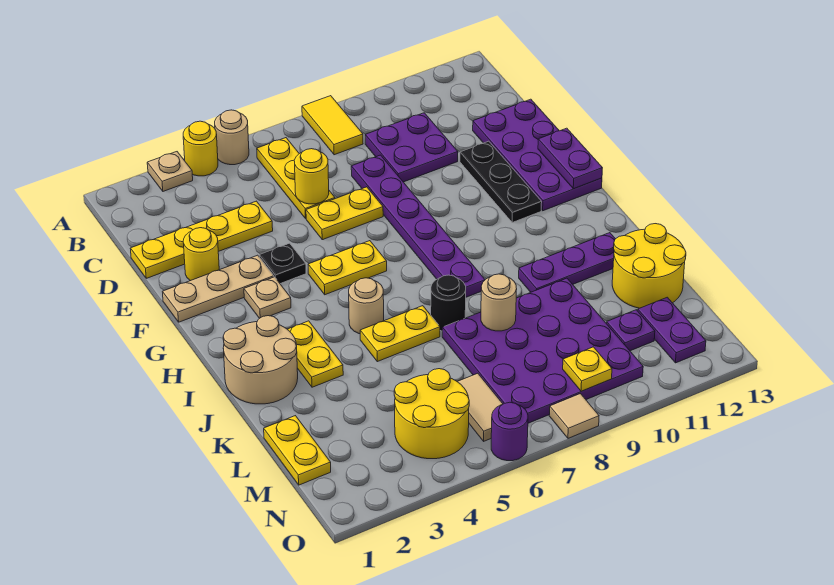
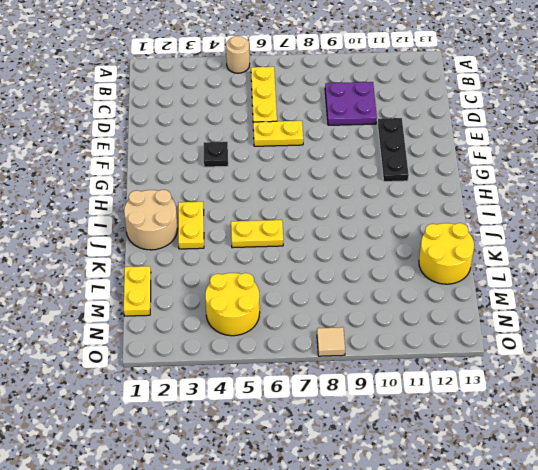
none -> tan plate A3 level 1
none -> yellow round brick A4 level 1
none -> yellow tile A8:B8 level 1
none -> yellow plate D1:D4 level 1

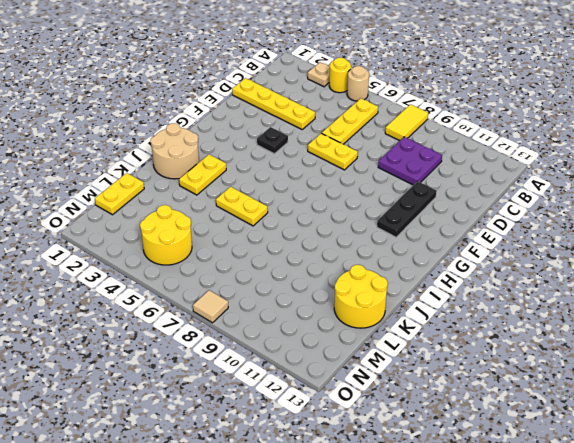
none -> purple plate D8:I8 level 1
none -> purple plate D12:G13 level 1
none -> yellow round brick E2 level 1
none -> tan plate F1:F3 level 1

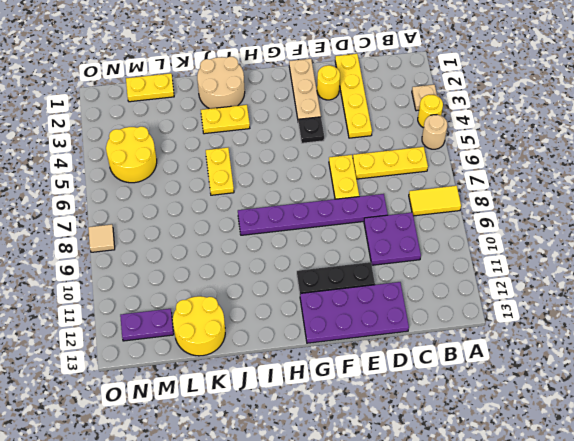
none -> tan plate G3 level 1
none -> yellow plate G5:G6 level 1
none -> tan round brick I5 level 1
none -> black round brick J7 level 1

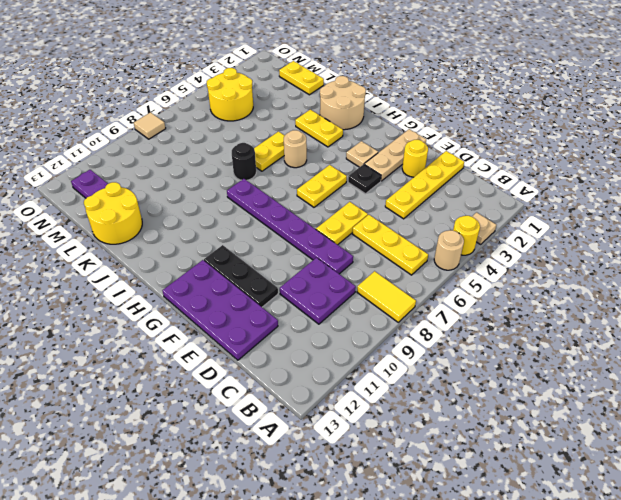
none -> purple plate J10:J12 level 1
none -> purple plate K7:N10 level 1
none -> tan tile M6:N6 level 1
none -> purple plate M11 level 1

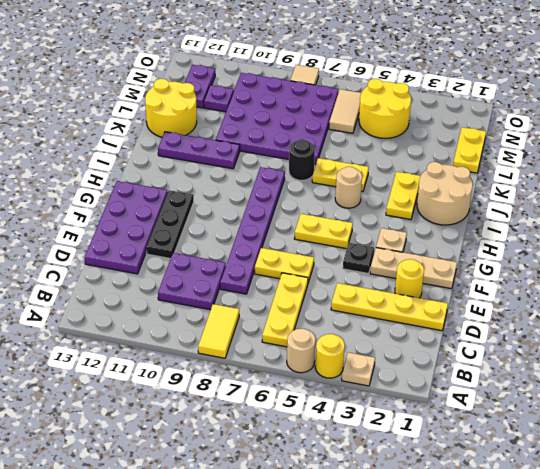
none -> purple round brick O6 level 1
none -> yellow round brick D6 level 2
none -> purple plate F13:G13 level 2
none -> tan round brick K8 level 2

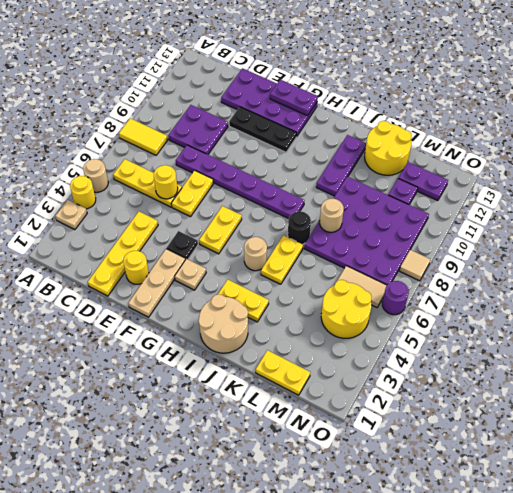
none -> yellow plate N9 level 2

